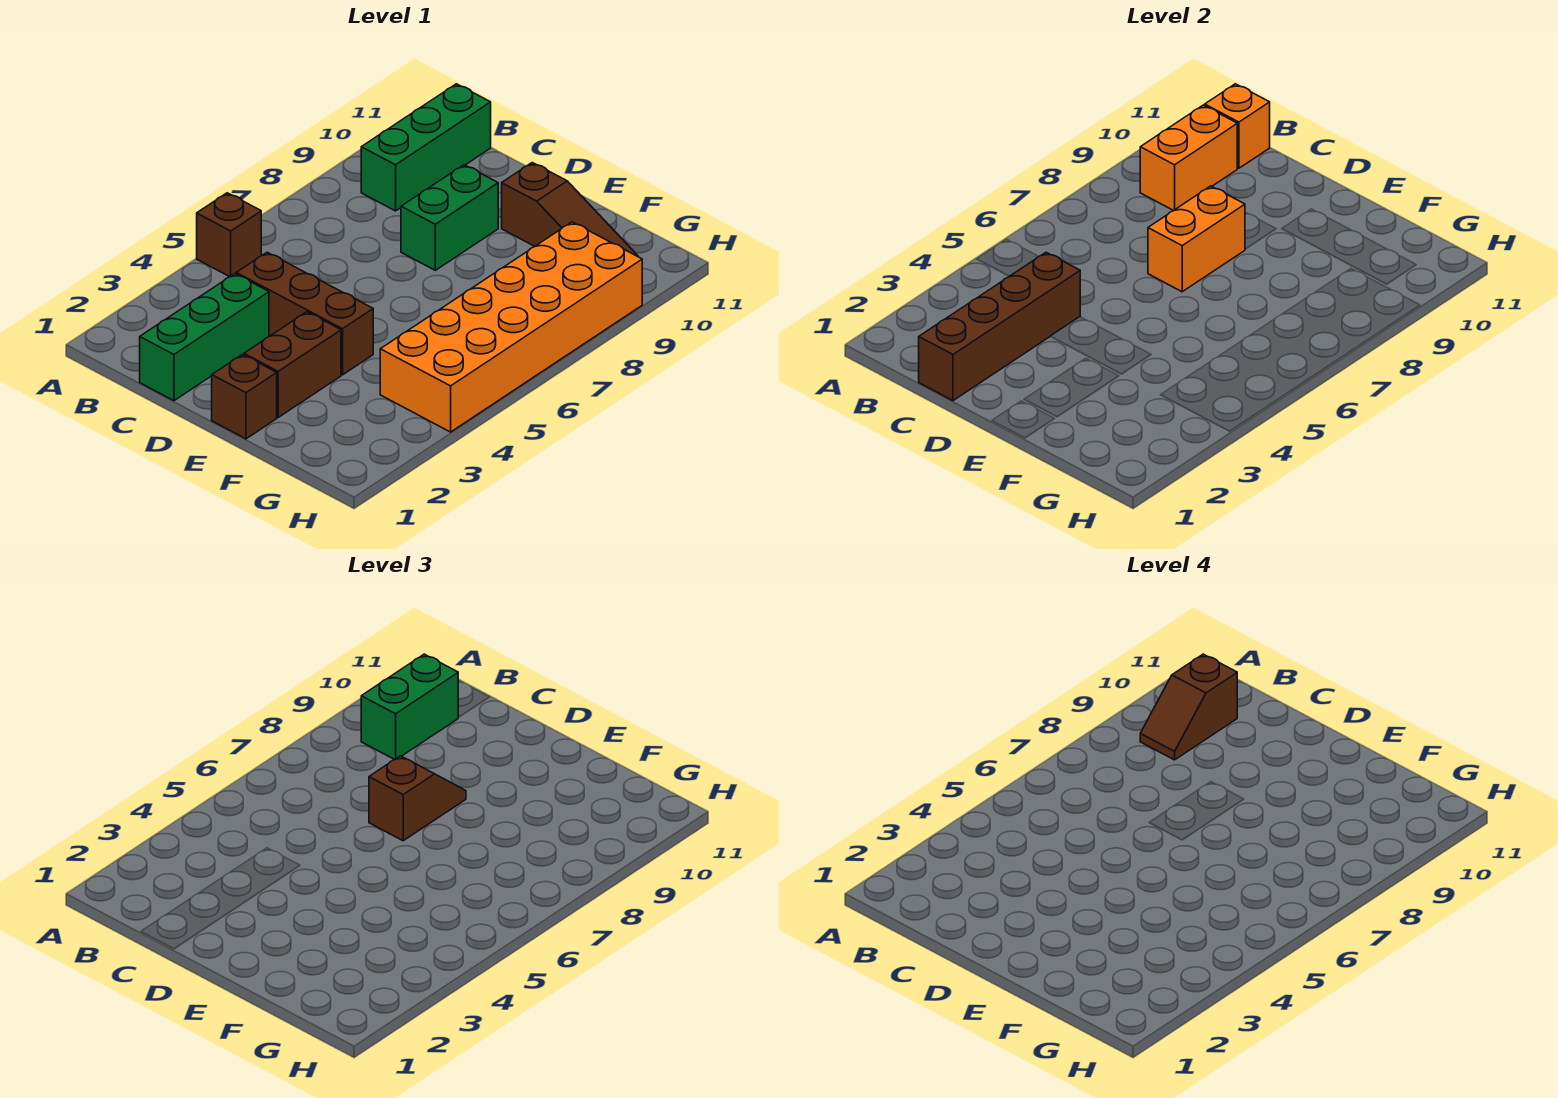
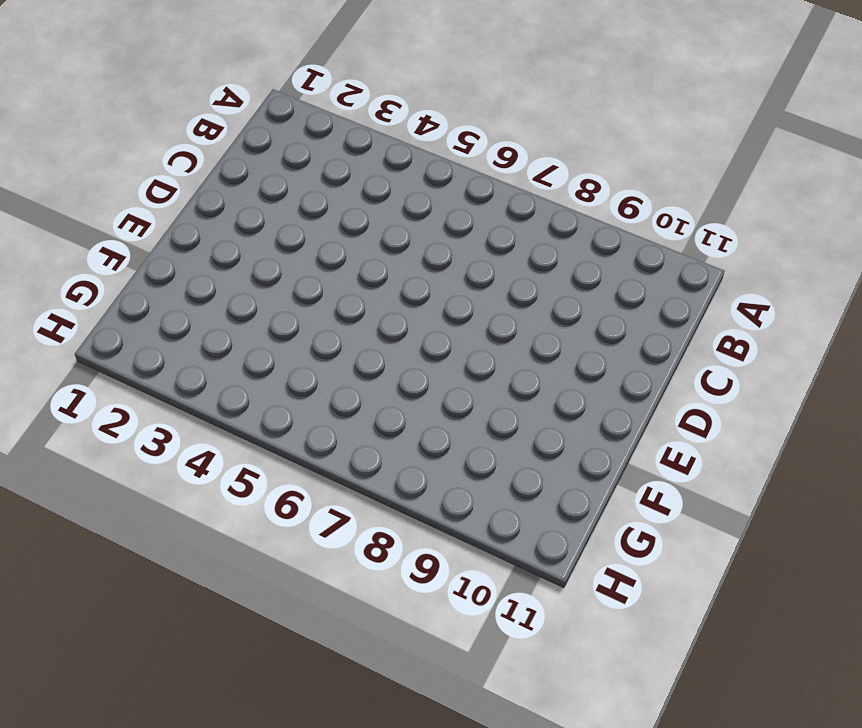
none -> brown brick A5 level 1
none -> green brick B9:B11 level 1
none -> green brick C1:C3 level 1

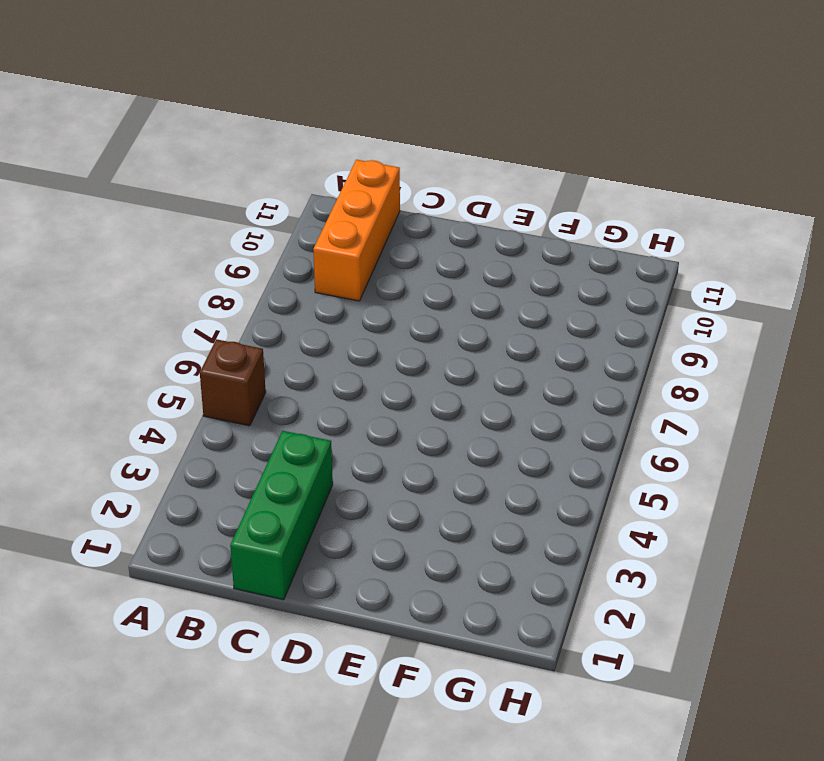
orange brick B9:B11 level 1 -> green brick B9:B11 level 1
none -> brown brick C4:E4 level 1
none -> green brick D8:D9 level 1
none -> brown brick E1 level 1

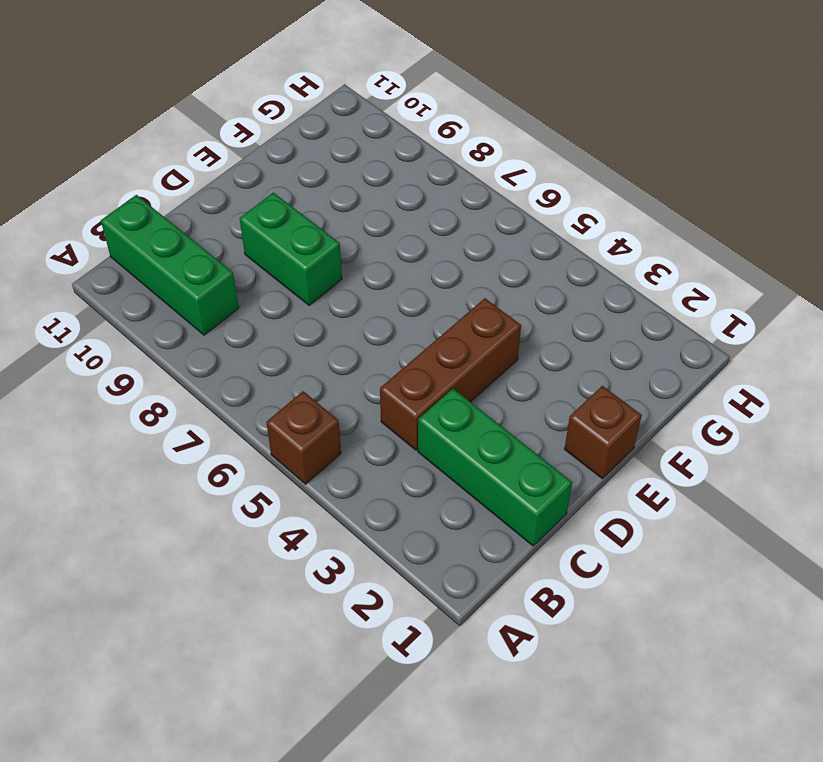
none -> brown brick E2:E3 level 1
none -> brown slope E10:G10 level 1 top E
none -> orange brick G4:H9 level 1

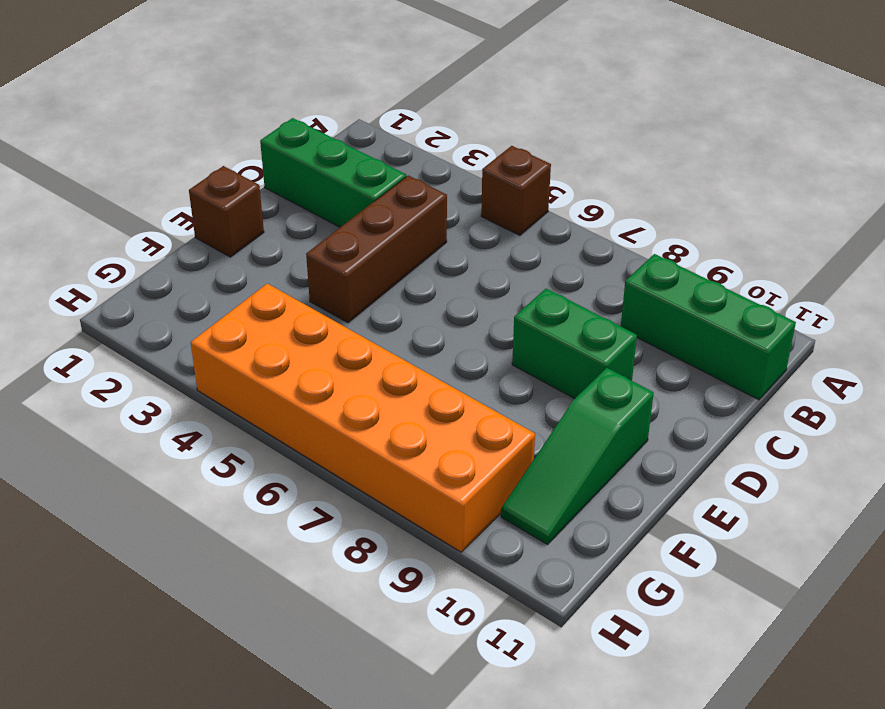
green slope E10:G10 level 1 top E -> brown slope E10:G10 level 1 top E
none -> brown brick E2:E3 level 1
none -> orange brick B9:B10 level 2
none -> orange brick B11 level 2

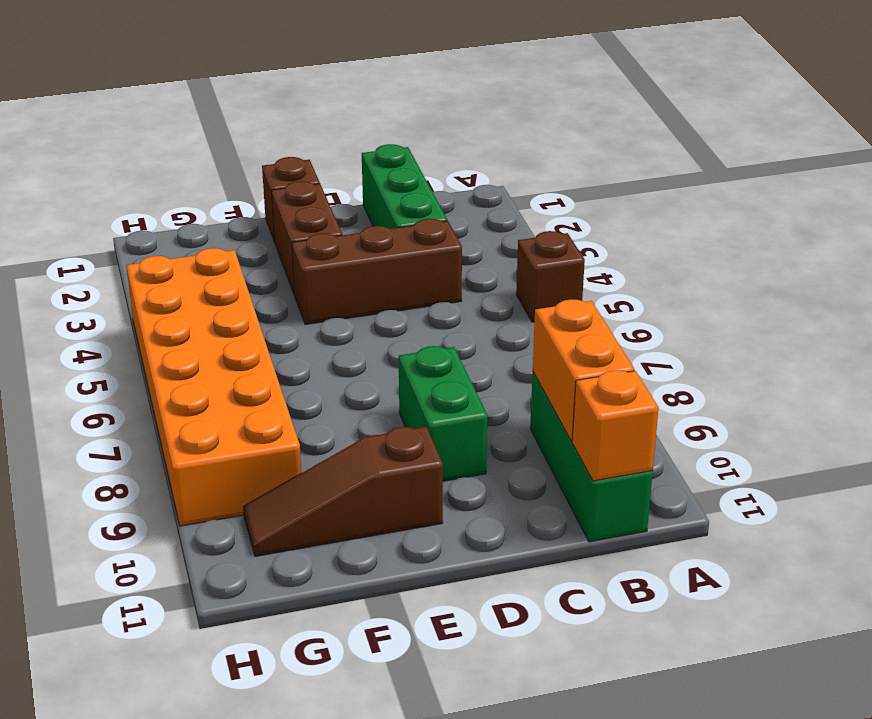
none -> brown brick C1:C4 level 2
none -> orange brick D7:D8 level 2
none -> green brick B9:B10 level 3

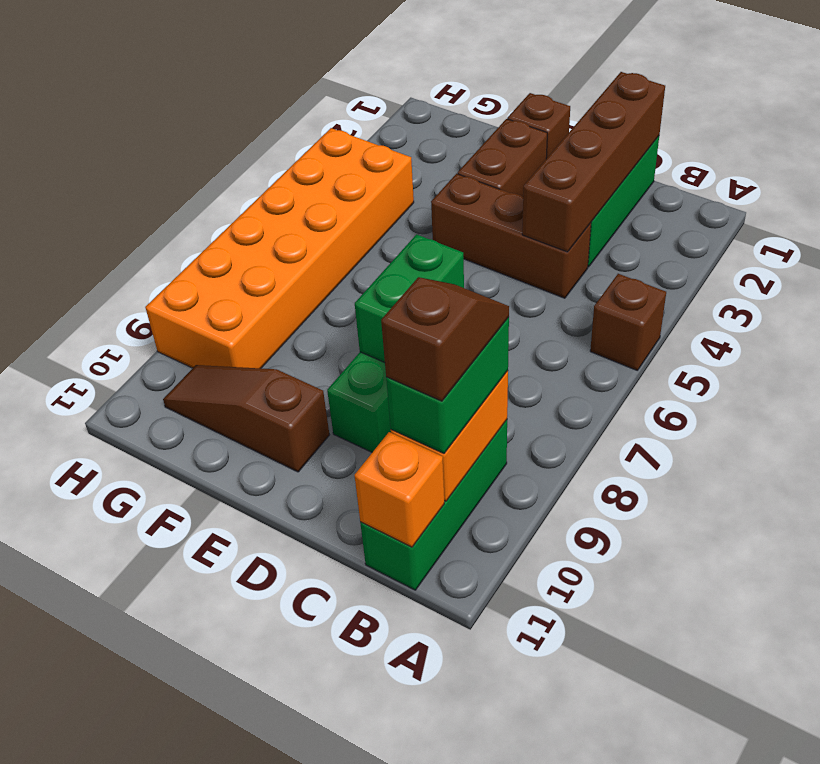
green brick D7:D8 level 2 -> orange brick D7:D8 level 2
none -> brown slope D7:D8 level 3 top 7

